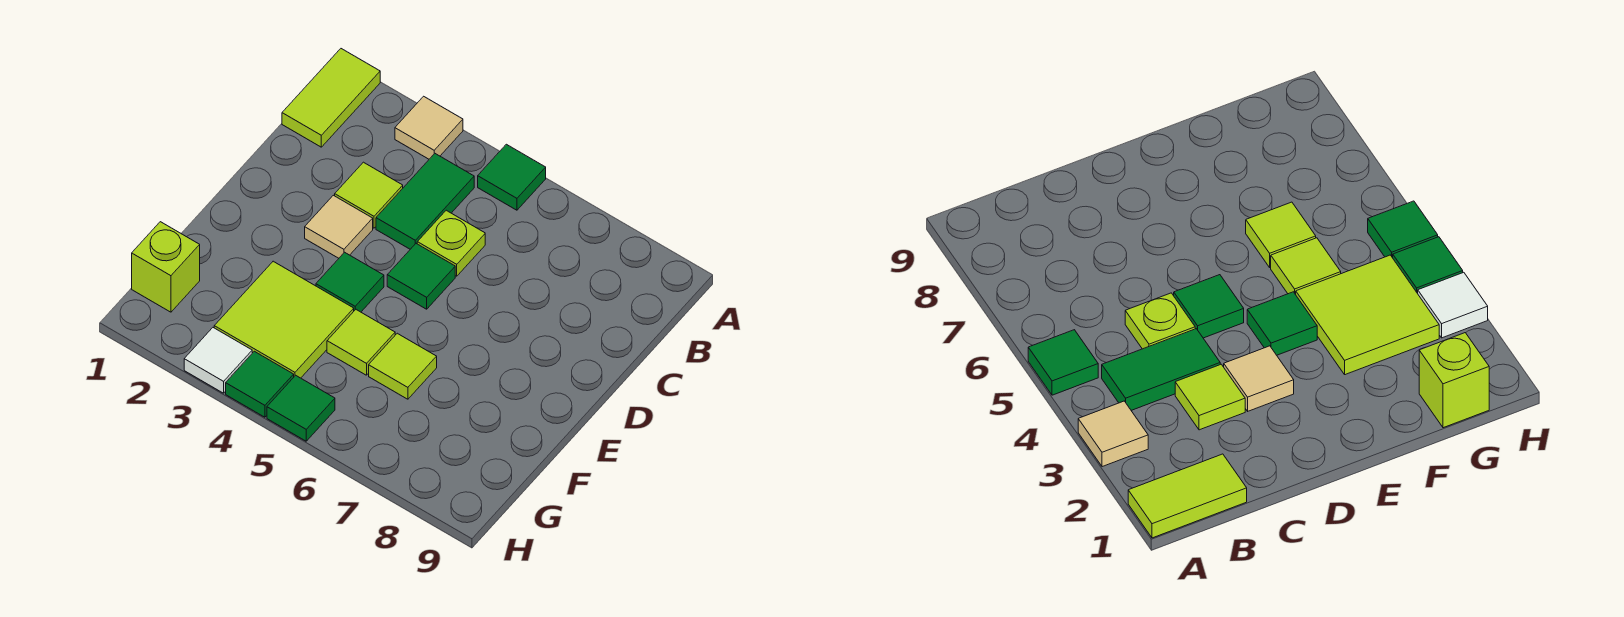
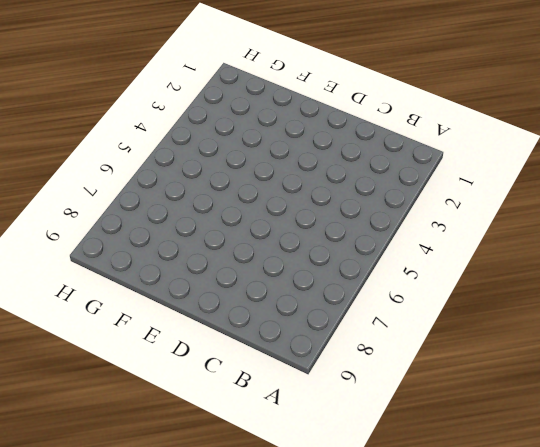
none -> lime tile A1:B1 level 1
none -> tan tile A3 level 1
none -> green tile A5 level 1

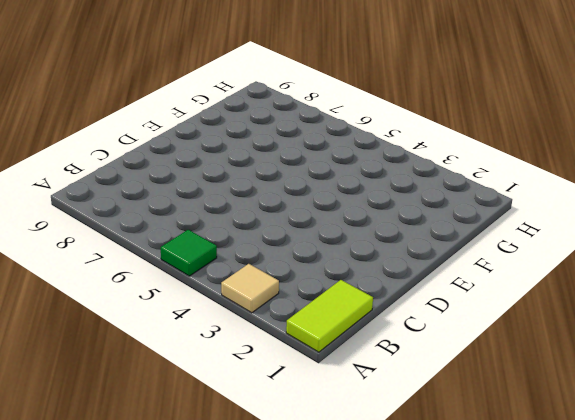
none -> green tile B4:C4 level 1
none -> lime tile C3 level 1
none -> lime plate C5 level 1

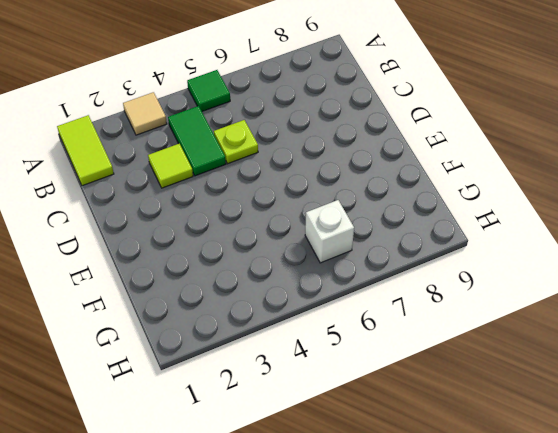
white brick G6 level 1 -> none
none -> tan tile D3 level 1
none -> green tile D5 level 1
none -> green tile E4 level 1

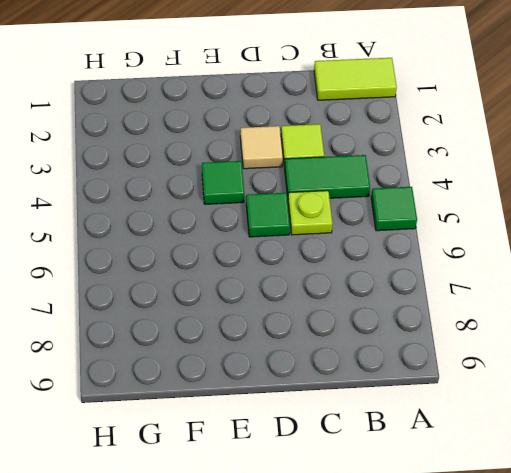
none -> tan tile A3 level 1
none -> lime tile F3:G4 level 1
none -> lime tile F5 level 1

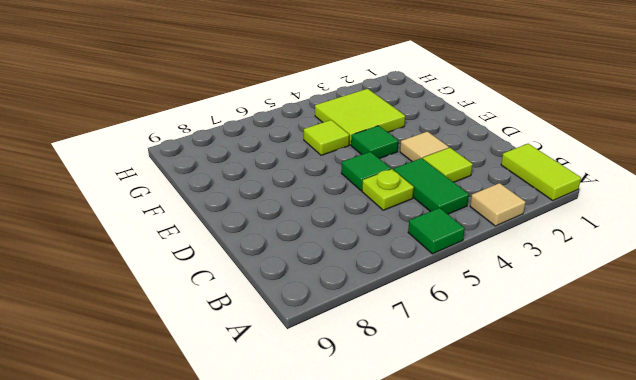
none -> lime tile F6 level 1
none -> lime brick G1 level 1
none -> white tile H3 level 1

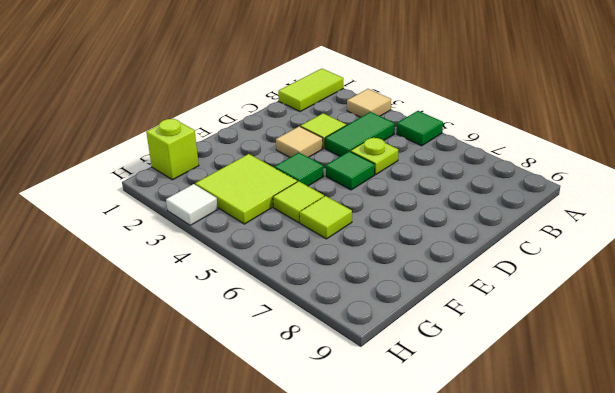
none -> green tile H4 level 1
none -> green tile H5 level 1

